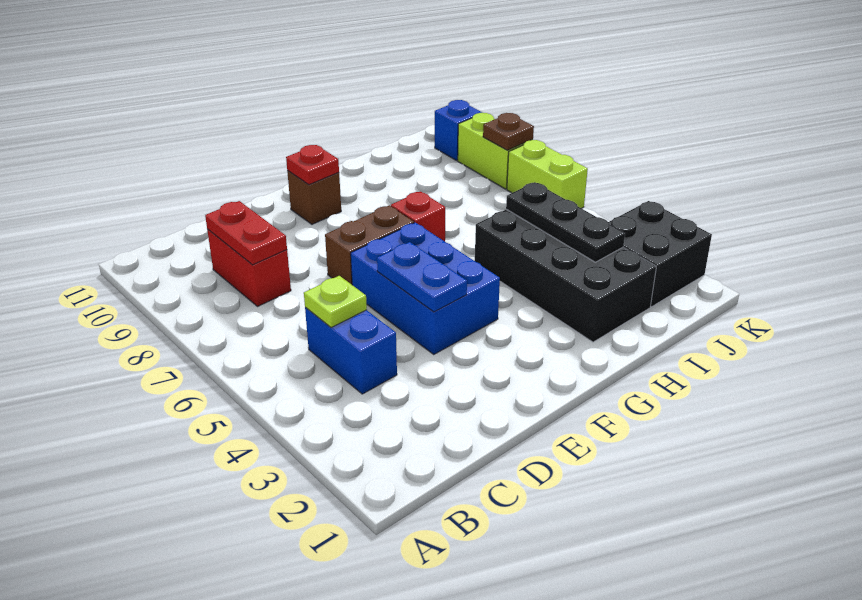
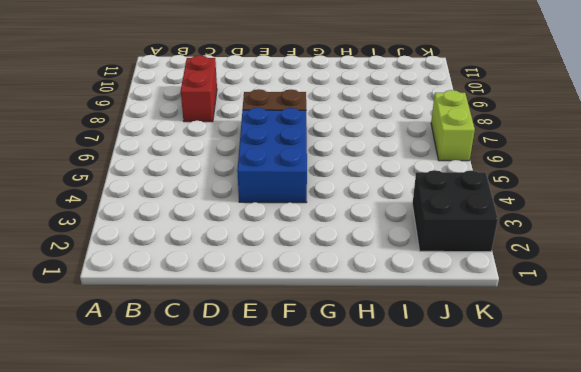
none -> blue brick C4:C5 level 1
none -> brown brick F10 level 1
none -> red brick G7 level 1

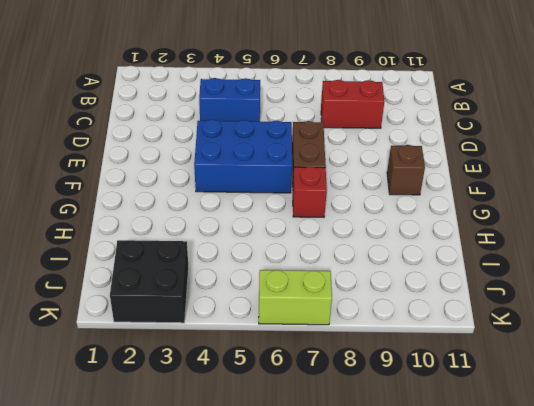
none -> black brick H2:I5 level 1
none -> lime brick K8:K9 level 1
none -> blue brick K10 level 1

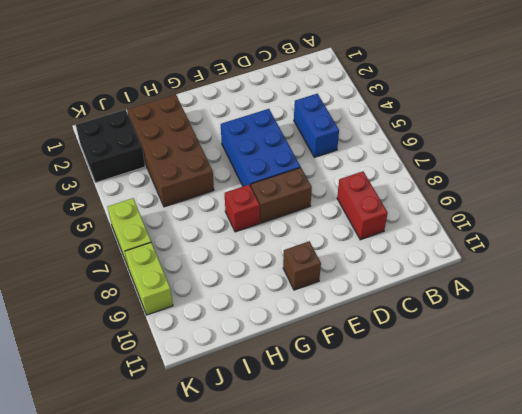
brown brick H2:I5 level 1 -> black brick H2:I5 level 1
none -> blue brick K10 level 1
none -> lime plate C5 level 2
none -> red plate C8:C9 level 2

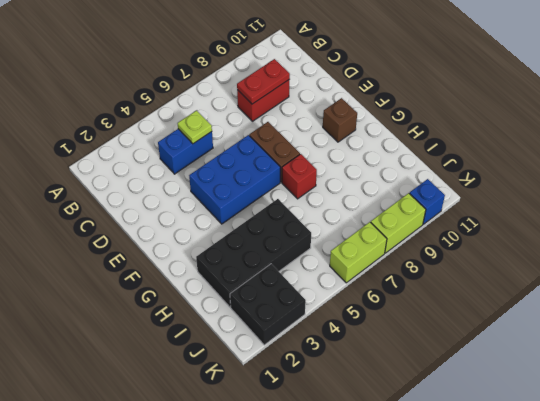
none -> blue plate E4:E5 level 2
none -> red plate F10 level 2
none -> black plate I3:I5 level 2

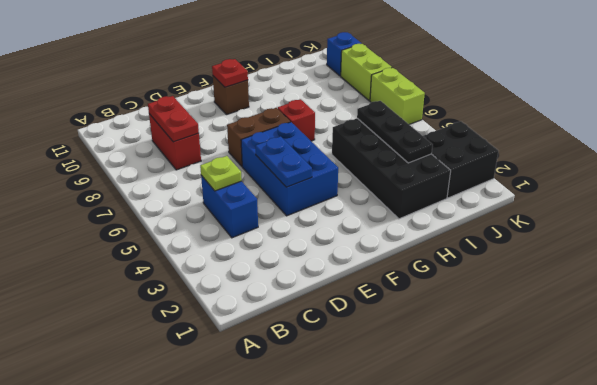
none -> brown plate K8 level 2

